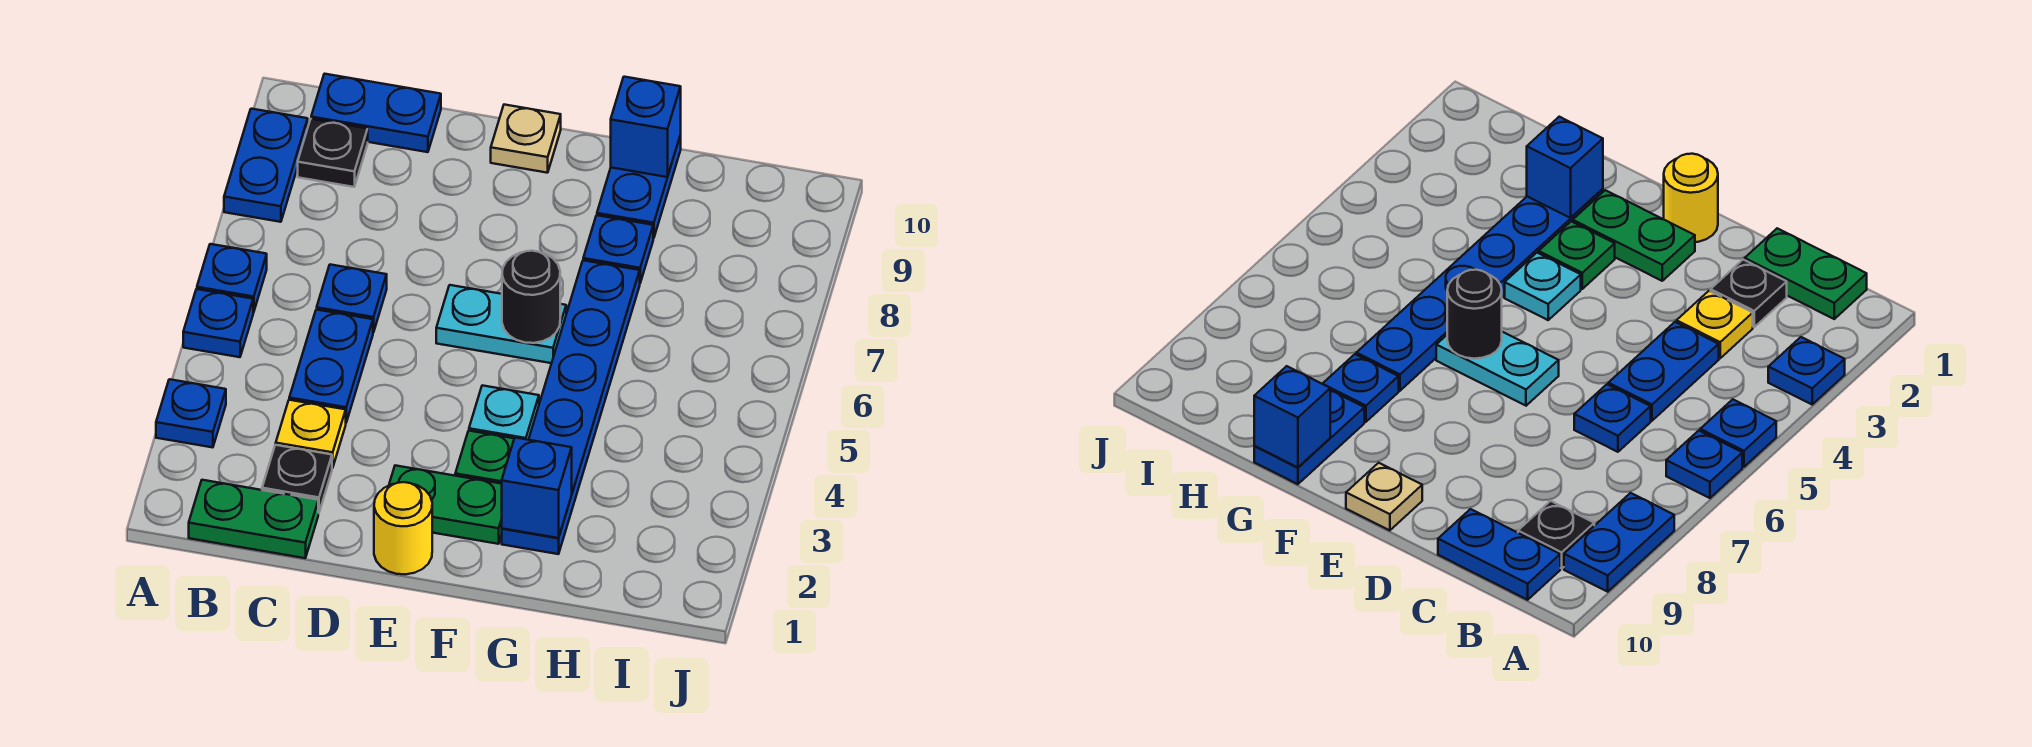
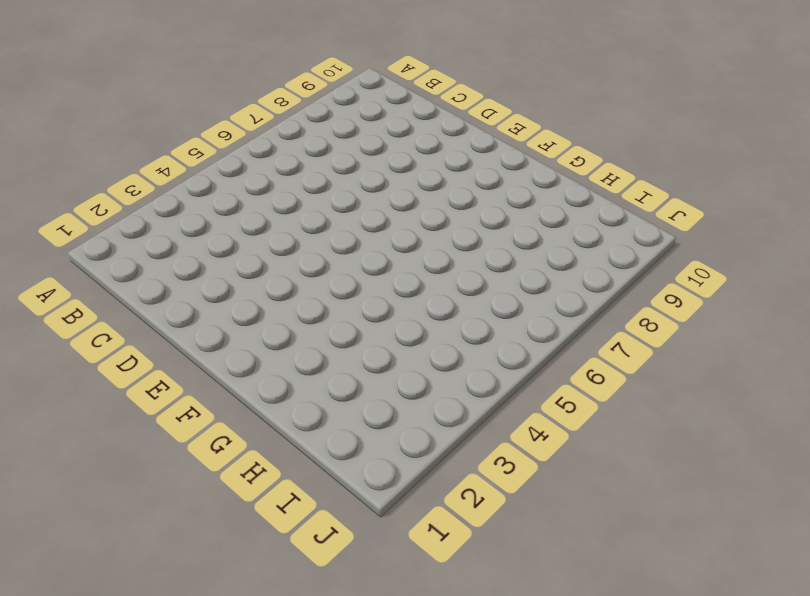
none -> blue plate A3 level 1
none -> blue plate A5 level 1
none -> blue plate A6 level 1

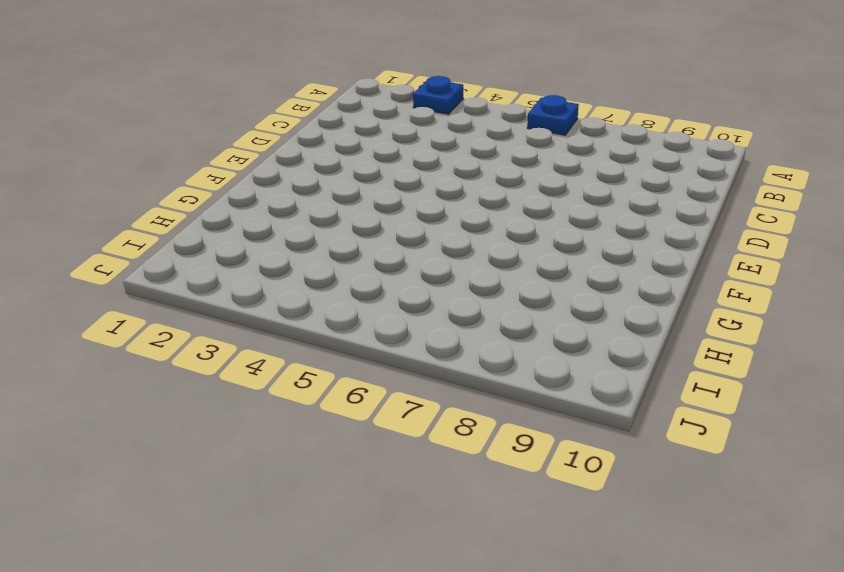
none -> blue plate A5 level 1
none -> blue plate A8:A9 level 1
none -> green plate B1:C1 level 1

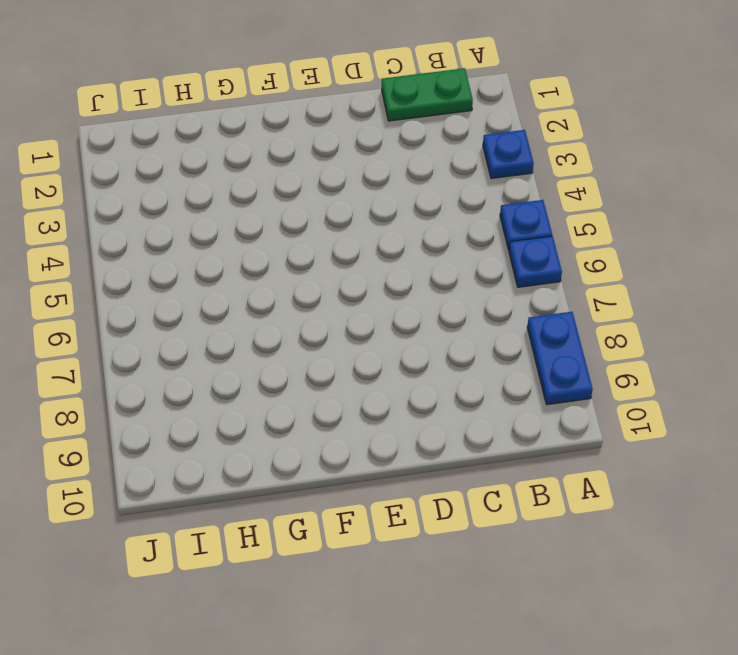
none -> black plate B9 level 1
none -> blue plate B10:C10 level 1
none -> black plate C2 level 1

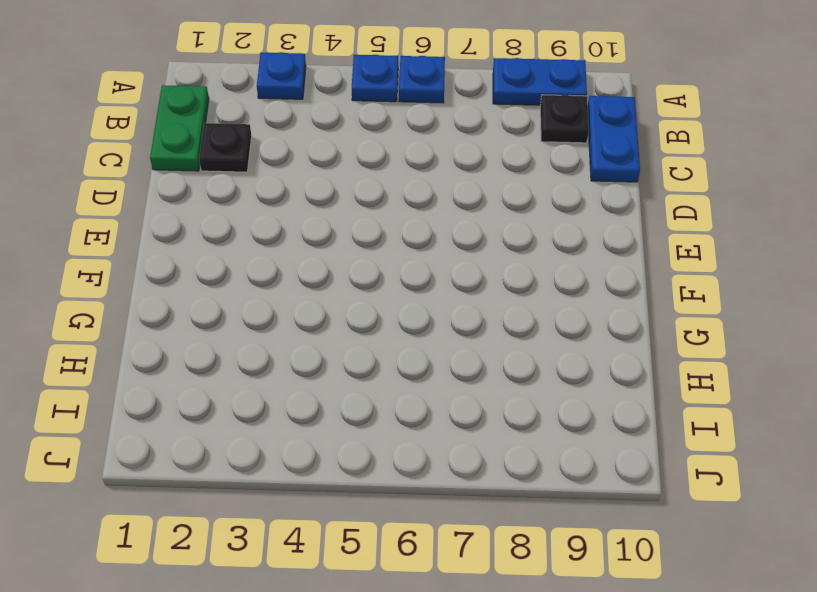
none -> yellow plate C3 level 1
none -> blue plate C4:C5 level 1
none -> blue plate C6 level 1

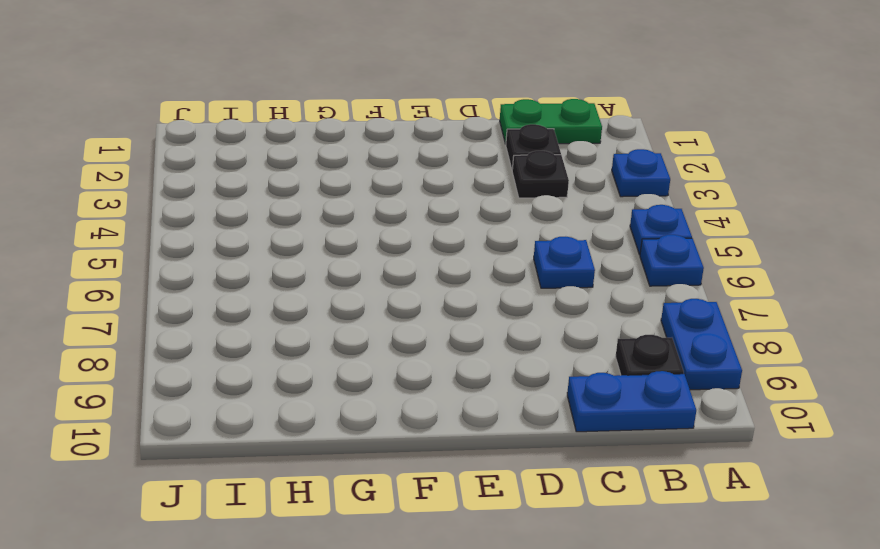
black plate C3 level 1 -> yellow plate C3 level 1
none -> blue plate C4:C5 level 1
none -> yellow round brick E1 level 1
none -> green plate E2:F2 level 1

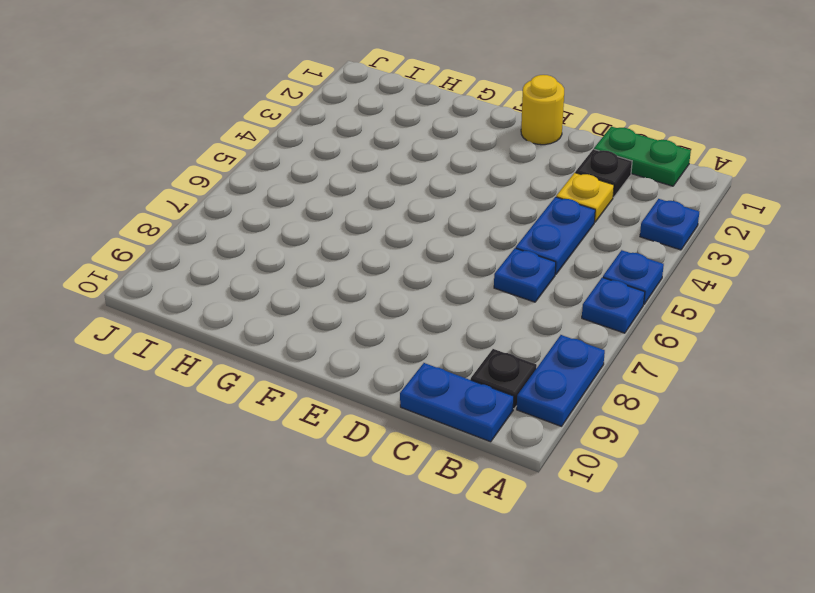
none -> green plate E2:F2 level 1
none -> cyan plate E6:F6 level 1
none -> tan plate E10 level 1

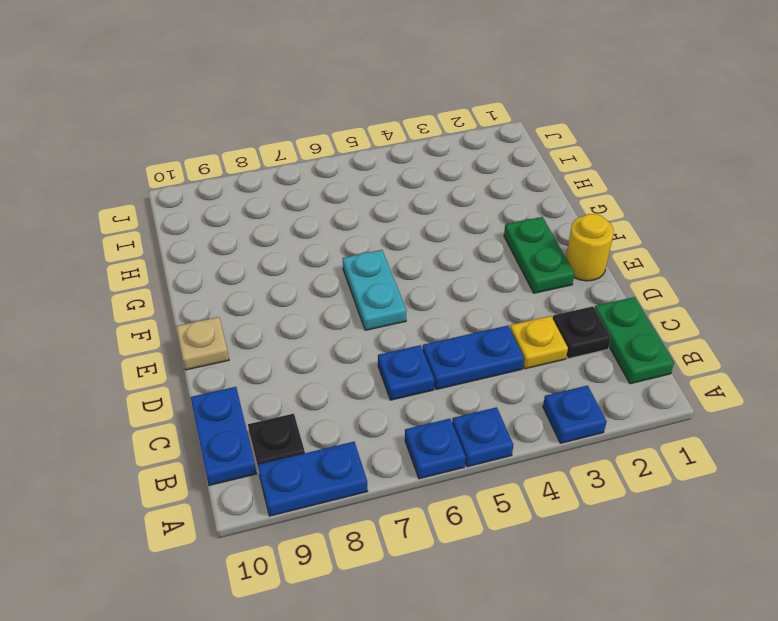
none -> green plate F3 level 1
none -> cyan plate F4 level 1
none -> blue plate G2:G7 level 1

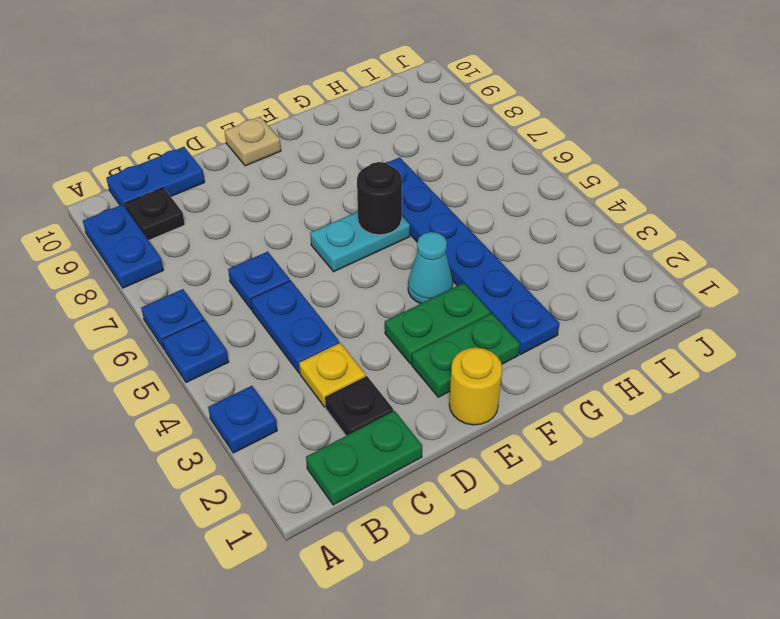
green plate E3:F3 level 1 -> green plate F3 level 1
cyan cone F4 level 1 -> cyan plate F4 level 1
none -> blue plate G8 level 1
none -> blue plate G9:G10 level 1
none -> blue brick G2 level 2

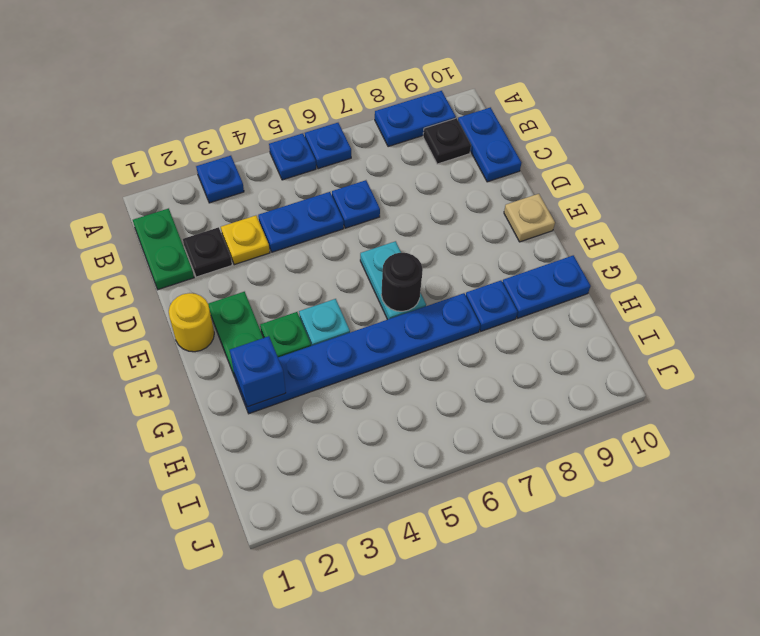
none -> blue brick G10 level 2

